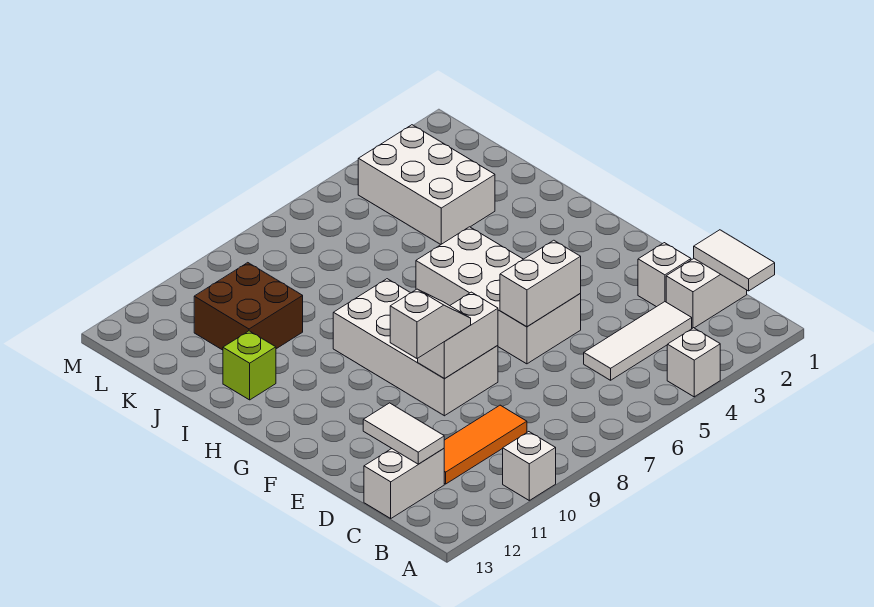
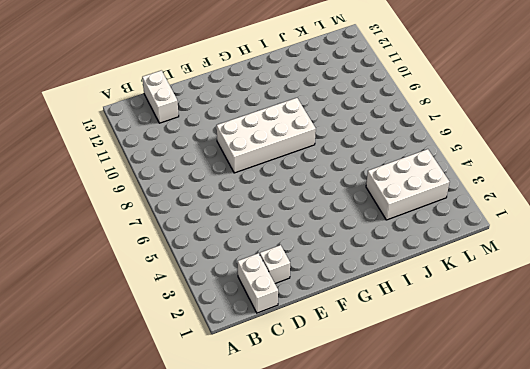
none -> white brick A4 level 1
none -> white brick A10 level 1
none -> white tile C3:C5 level 1

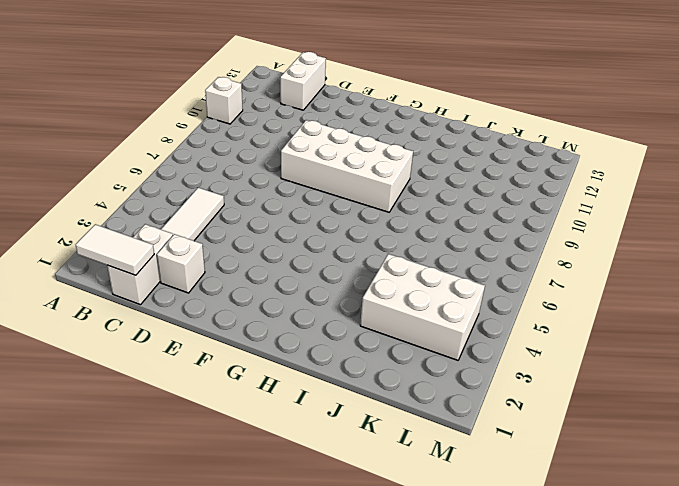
none -> white brick A4 level 1
none -> orange tile C9:C11 level 1
none -> white brick E5:H6 level 1

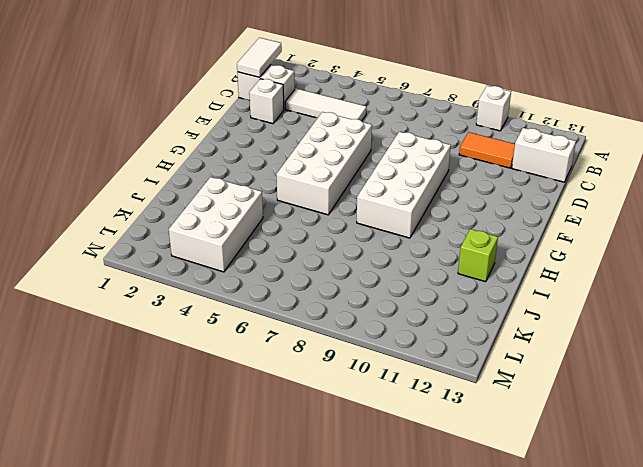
orange tile C10:C11 level 1 -> orange tile C9:C11 level 1
none -> white brick A4 level 1
none -> brown brick J10:K11 level 1
none -> white tile C12:D12 level 2

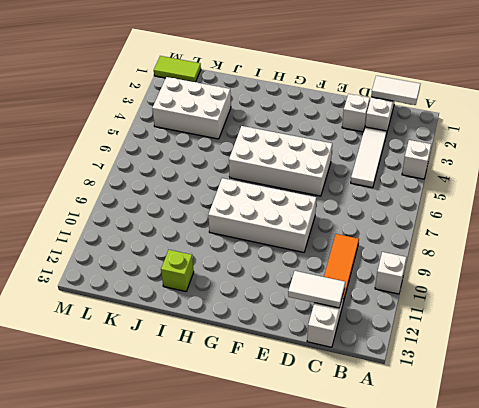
lime tile L1:M1 level 1 -> none
none -> brown brick J10:K11 level 1
none -> white brick E5:E6 level 2
none -> white brick E8:E9 level 2

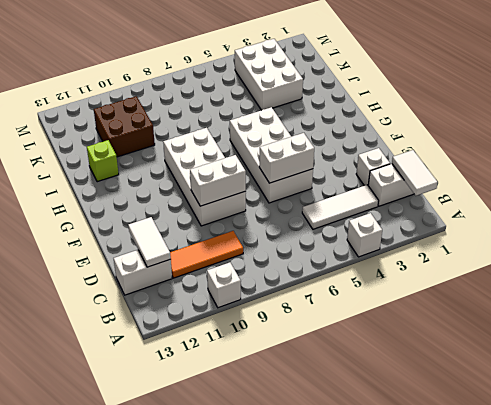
none -> white slope E9:E10 level 3 top 10

